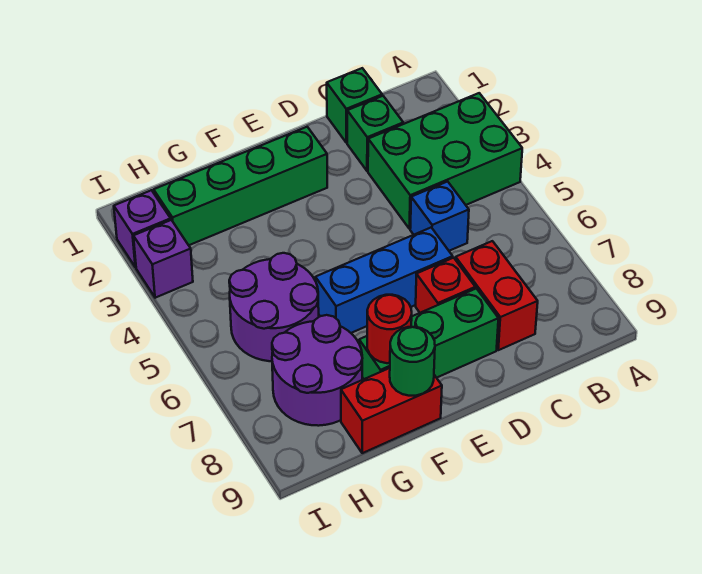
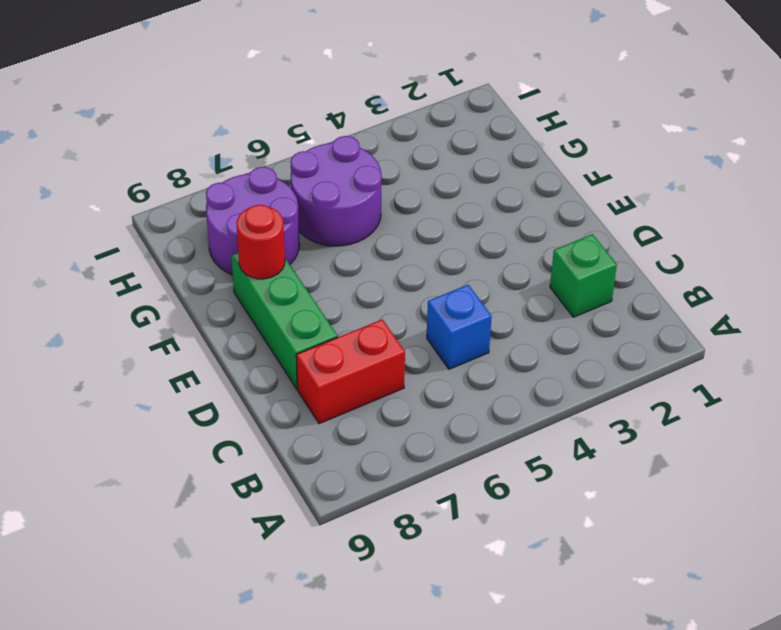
none -> green brick A3:C4 level 1
none -> green brick C1 level 1
none -> blue brick D6:F6 level 1

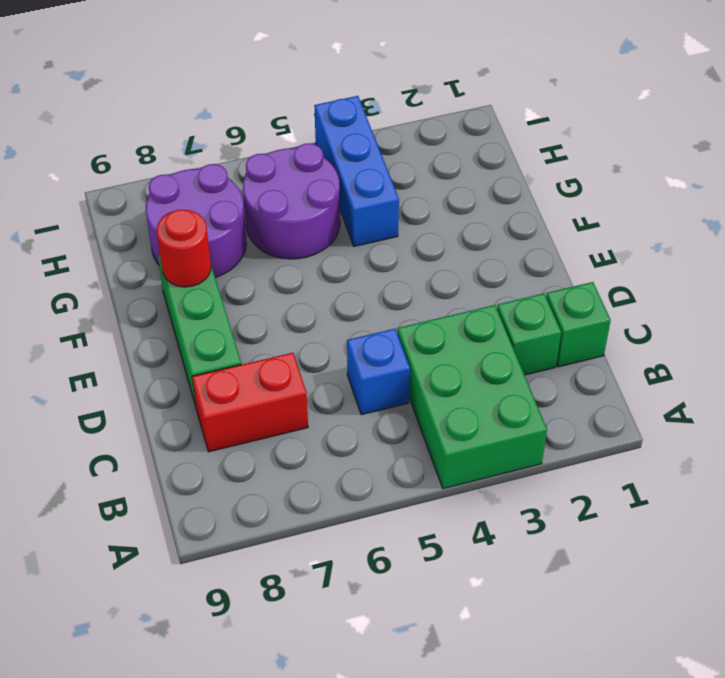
blue brick G4:I4 level 1 -> blue brick D6:F6 level 1
none -> red brick D7 level 1
none -> green brick E2:H2 level 1
none -> red brick F9:G9 level 1

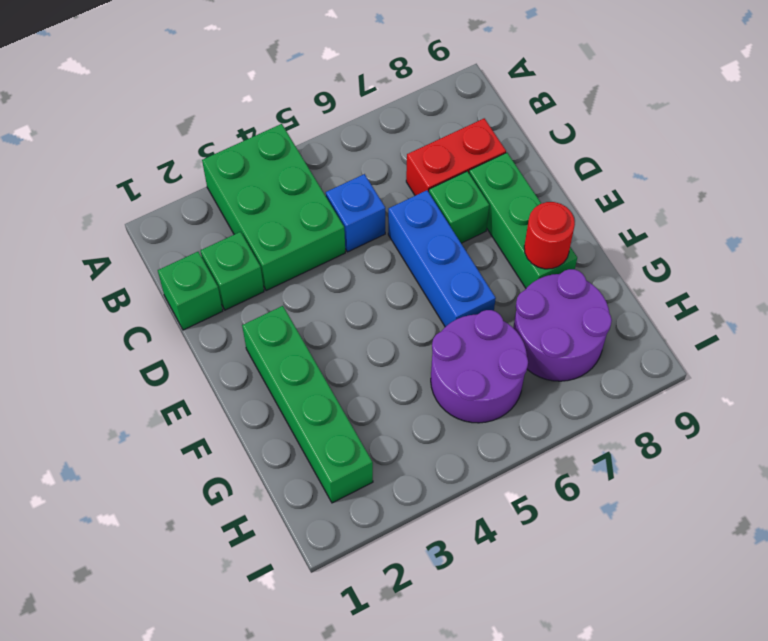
green brick D7 level 1 -> red brick D7 level 1
none -> red brick F9:G9 level 1
none -> purple brick I2 level 1
none -> purple brick I3 level 1

